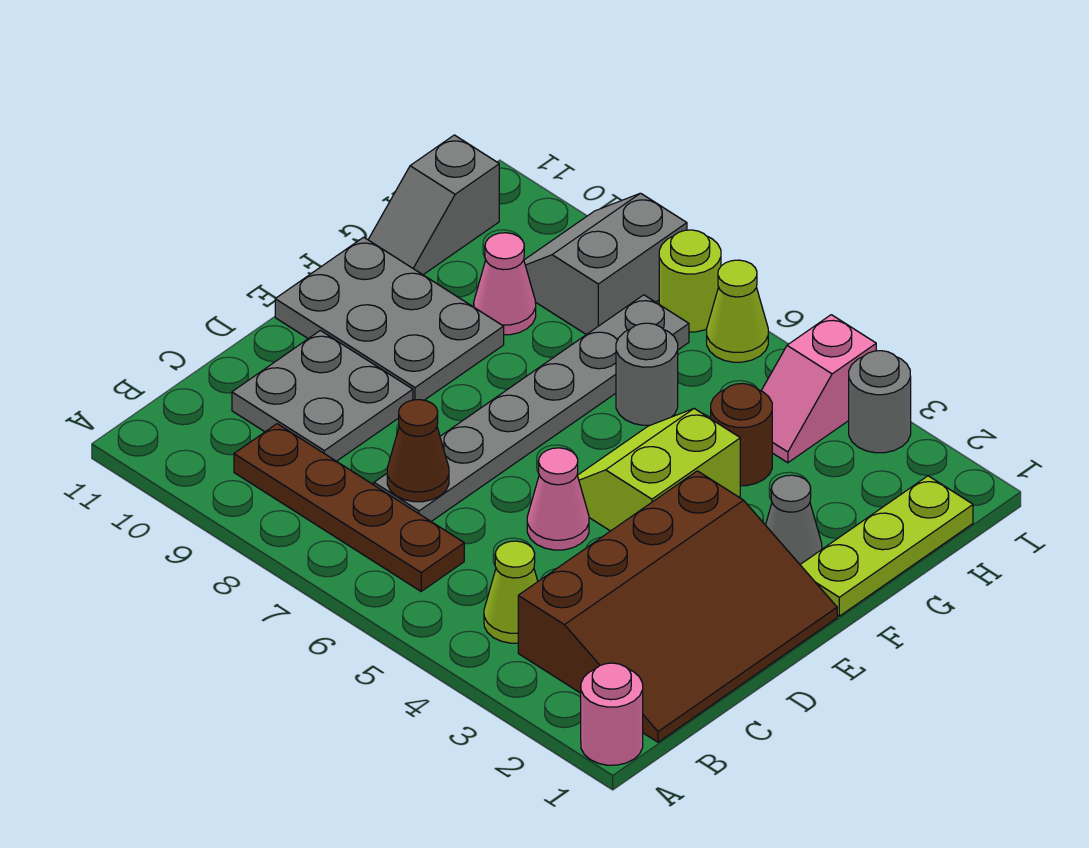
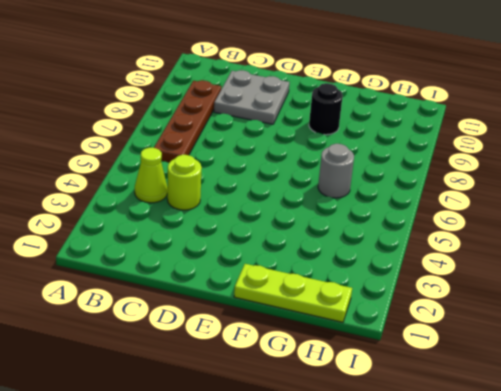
lime round brick C4 level 1 -> lime round brick I7 level 1
black round brick F9 level 1 -> grey plate E9:F11 level 1
none -> pink round brick A1 level 1
none -> brown slope B1:E3 level 1 top 3
none -> grey plate C7:H7 level 1

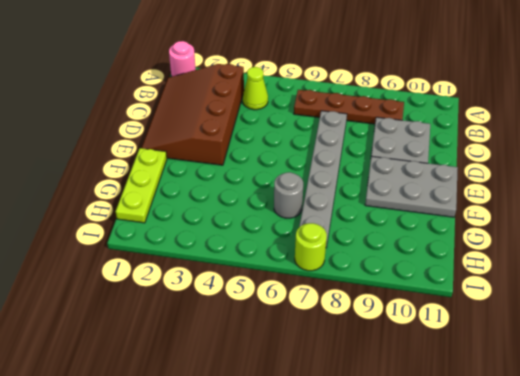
none -> pink cone D5 level 1
none -> lime slope E4:F5 level 1 top 4
none -> grey cone F2 level 1

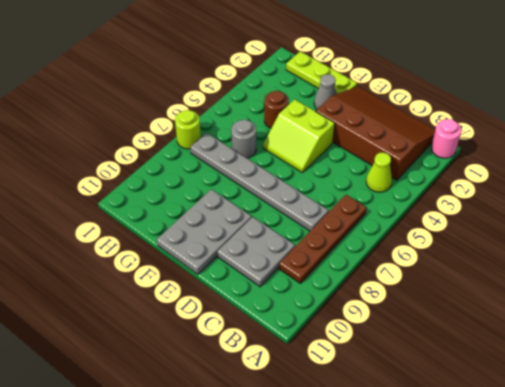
none -> pink cone D5 level 1
none -> pink cone G9 level 1
none -> grey slope G11:H11 level 1 top H

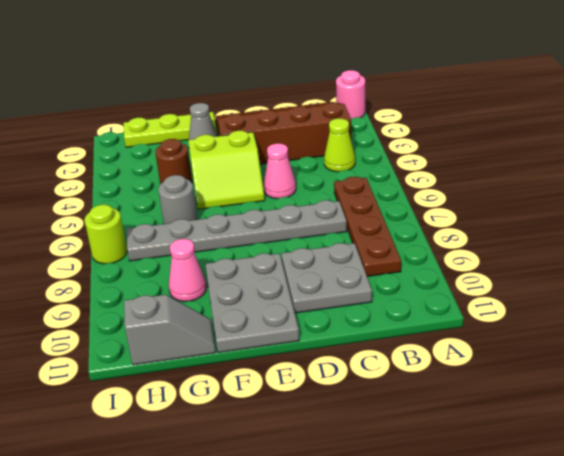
none -> pink slope H4:I4 level 1 top I
none -> grey slope H8:I9 level 1 top 8
none -> grey round brick I3 level 1

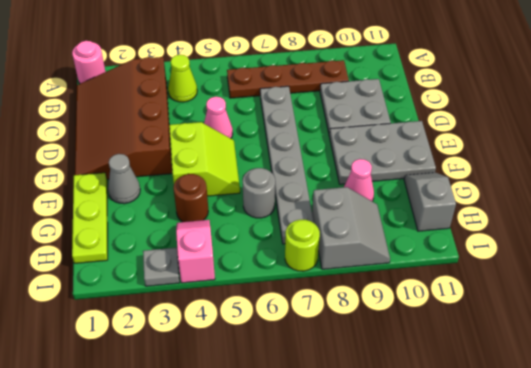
grey plate I3 level 1 -> grey round brick I3 level 1
none -> lime cone I6 level 1
none -> brown cone C7 level 2

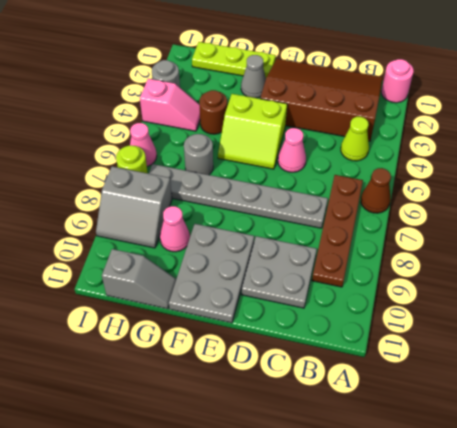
brown cone A6 level 1 -> brown cone C7 level 2
pink cone I6 level 1 -> lime cone I6 level 1

